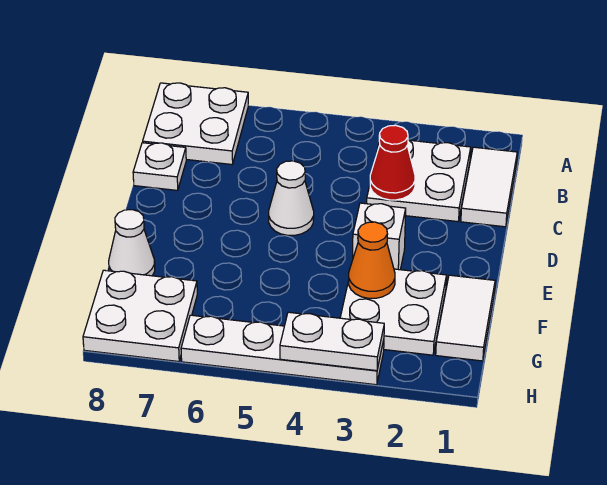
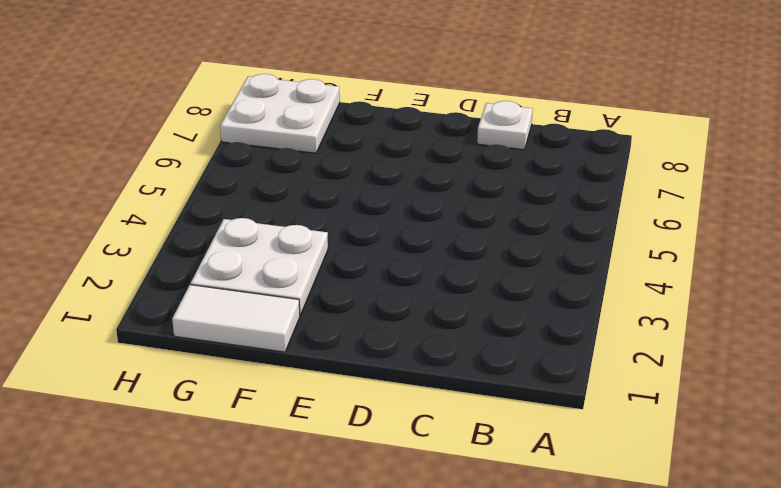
none -> white plate A7:B8 level 1
none -> white tile B1:C1 level 1
none -> white plate B2:C3 level 1

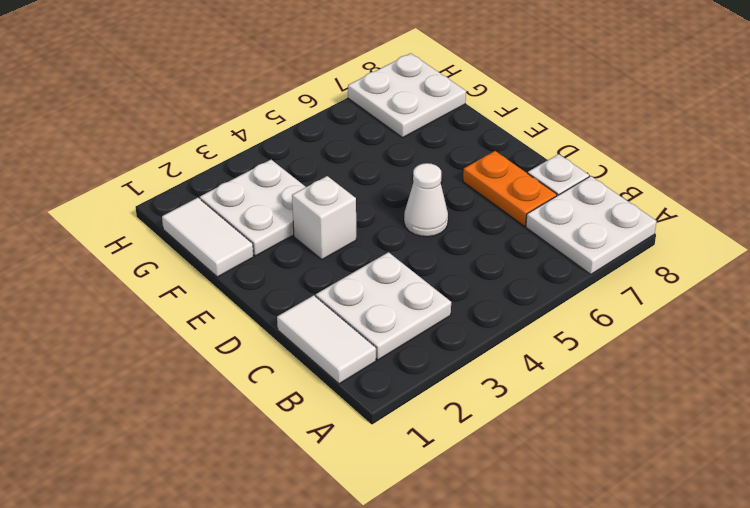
orange plate C7:D7 level 1 -> none
none -> white cone F8 level 1
none -> white plate H3:H6 level 1
none -> red cone C3 level 2

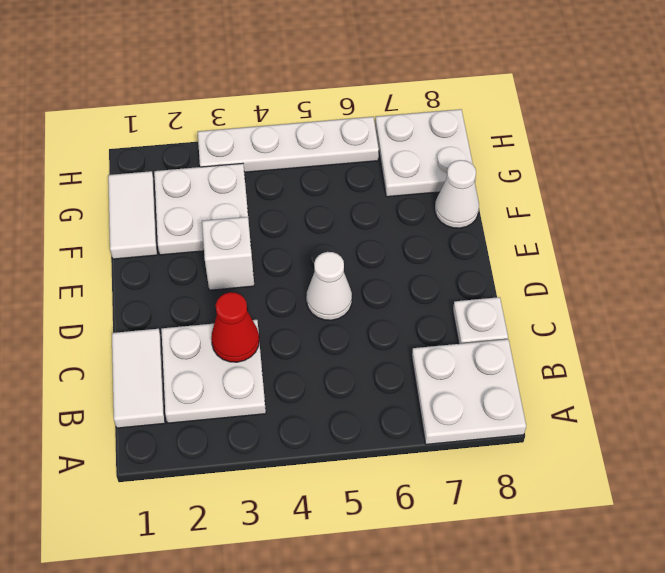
none -> orange cone F3 level 2
none -> white plate H3:H4 level 2

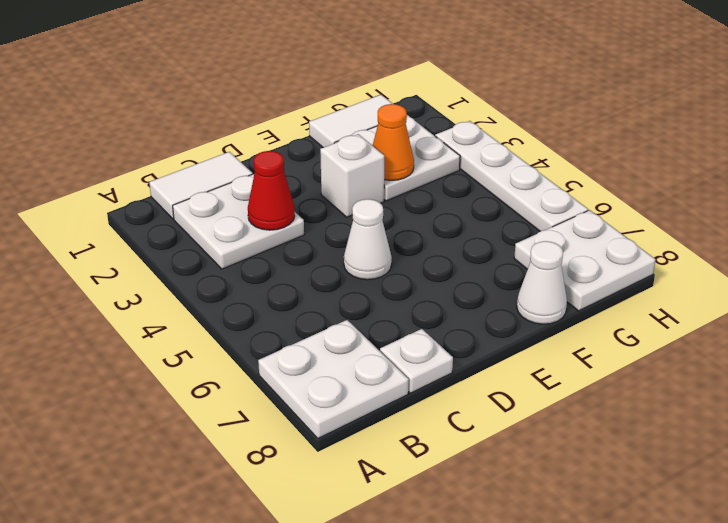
none -> white plate H3:H4 level 2

